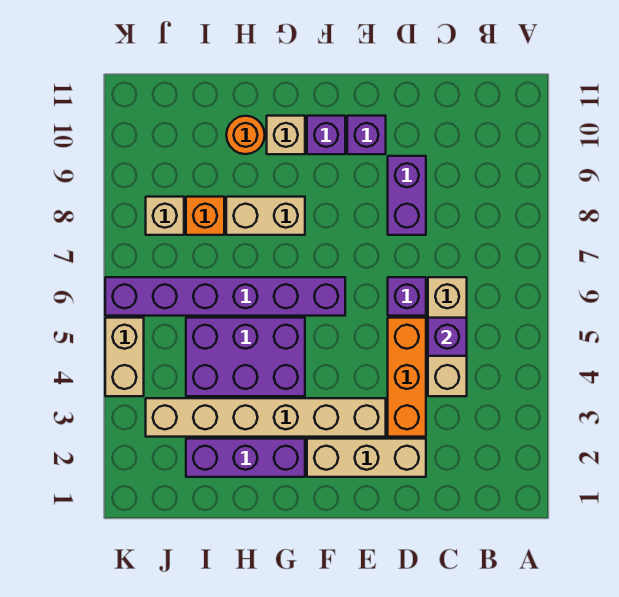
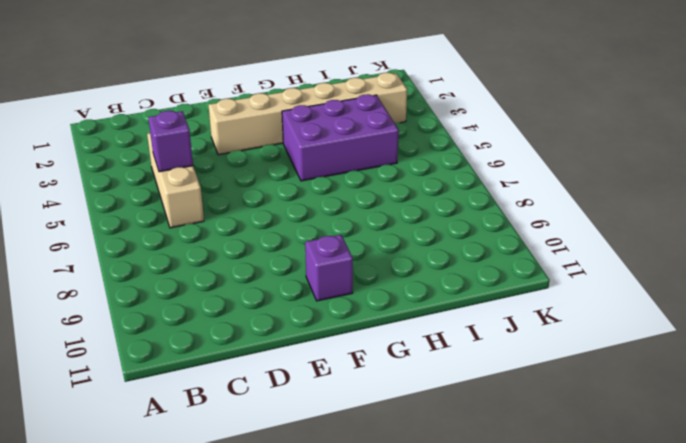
none -> tan brick D2:F2 level 1
none -> orange brick D3:D5 level 1
none -> purple brick D6 level 1

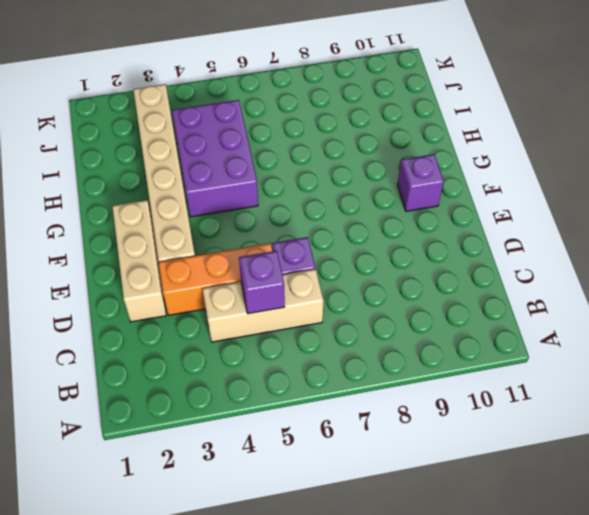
none -> purple brick D8:D9 level 1
none -> purple brick E10 level 1
none -> purple brick F6:K6 level 1

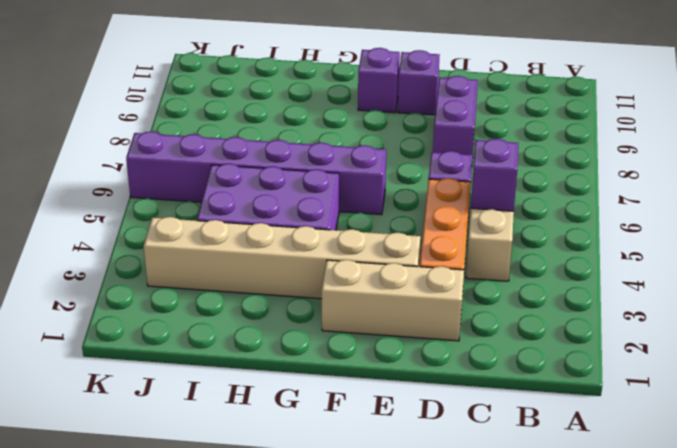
none -> purple brick G2:I2 level 1
none -> tan brick G8:H8 level 1
none -> tan brick G10 level 1

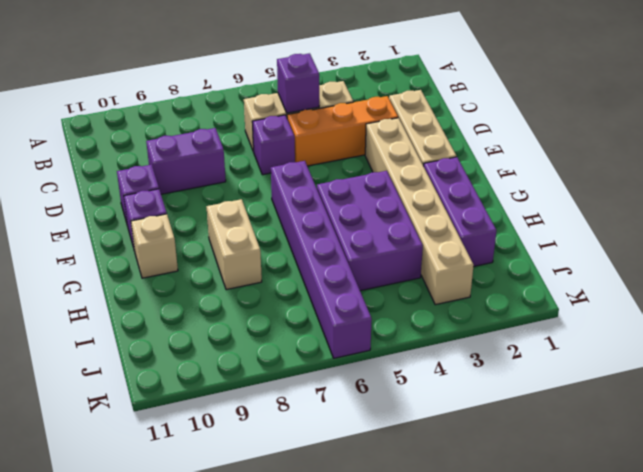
none -> orange round brick H10 level 1
none -> orange brick I8 level 1
none -> tan brick J8 level 1

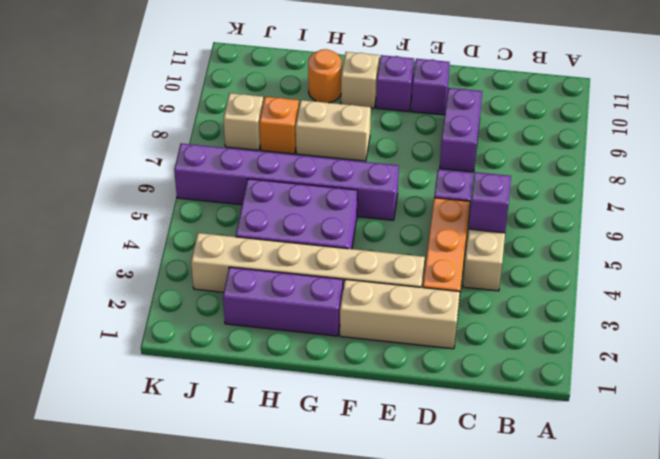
none -> tan brick K4:K5 level 1

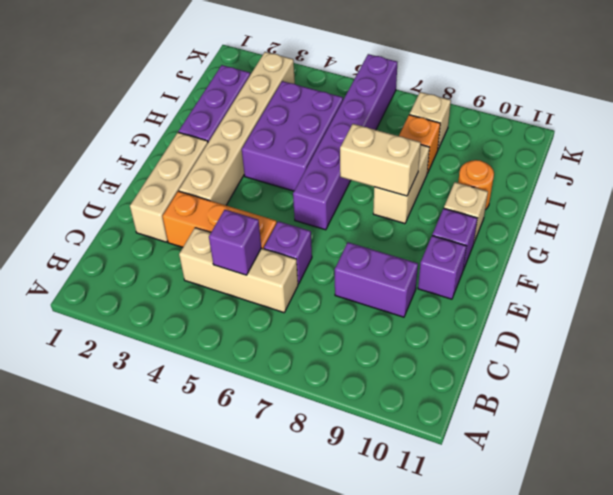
tan brick G7:G8 level 2 -> tan brick K4:K5 level 1

